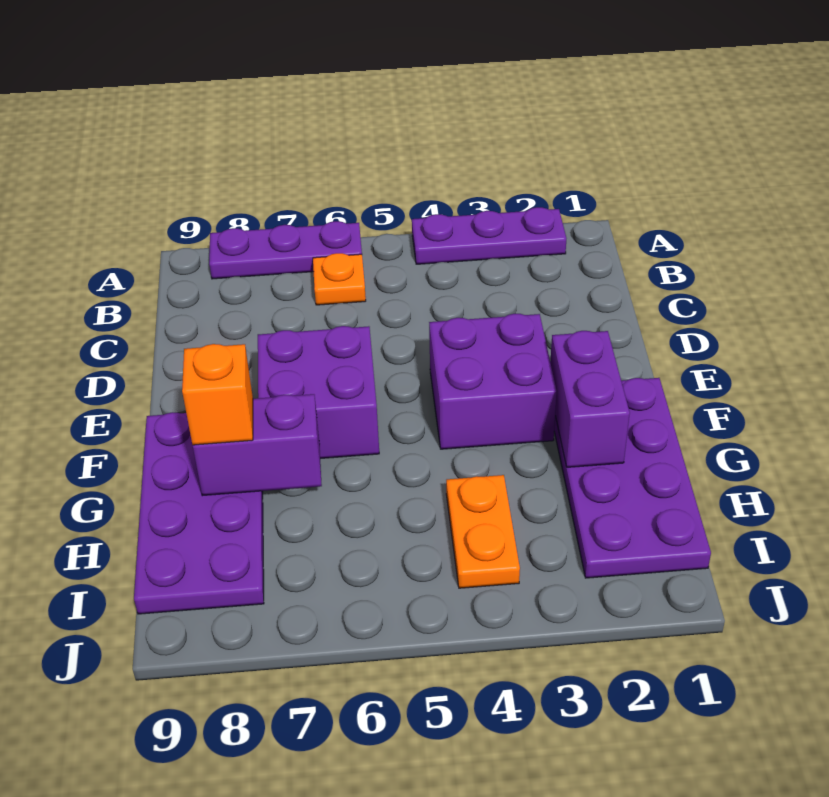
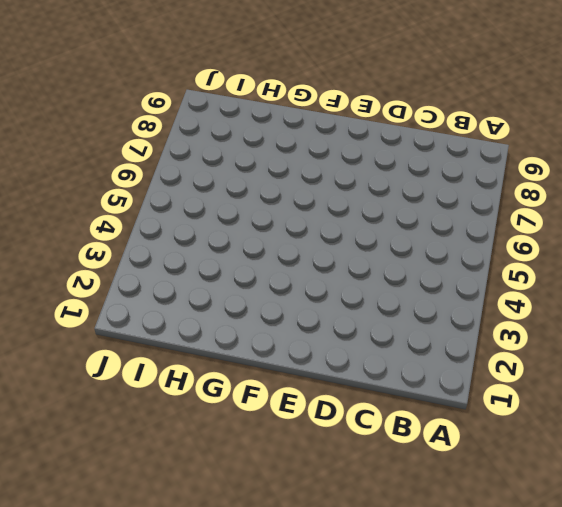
none -> purple plate A2:A4 level 1
none -> purple plate A6:A8 level 1

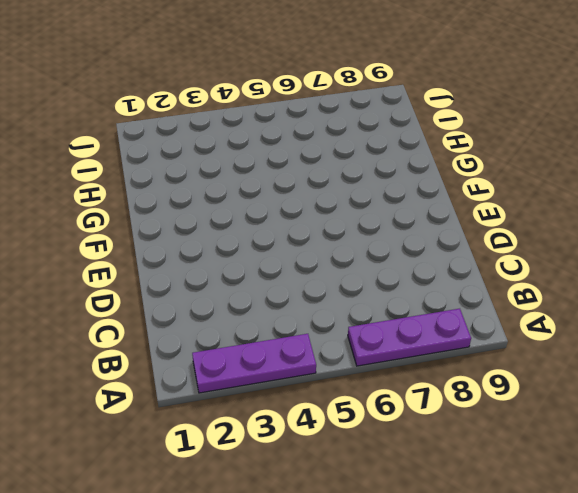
none -> orange plate B6 level 1
none -> purple brick E3:F4 level 1

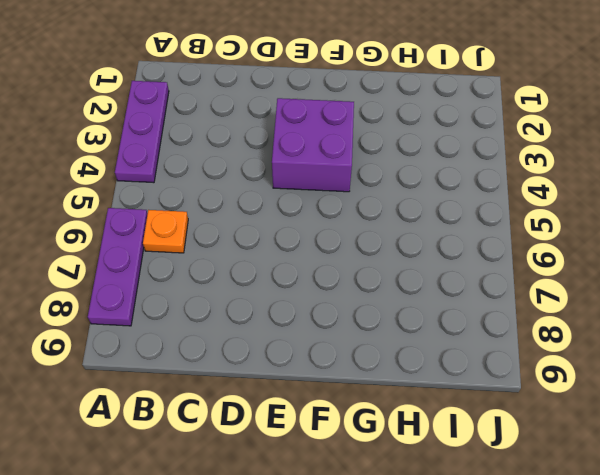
none -> purple brick E6:F7 level 1
none -> purple plate F1:I2 level 1

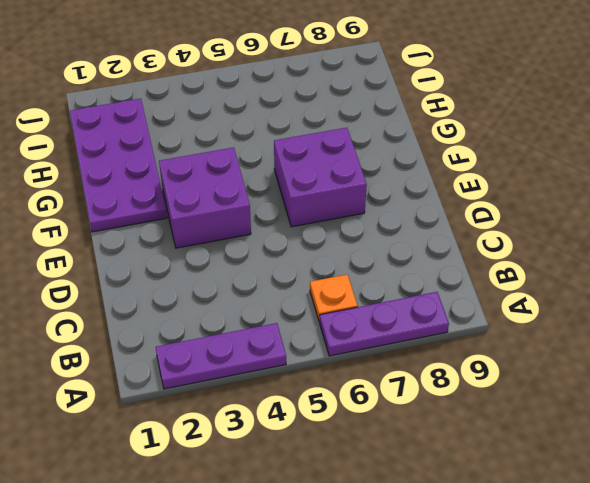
none -> purple plate F8:I9 level 1
none -> orange plate H4:I4 level 1

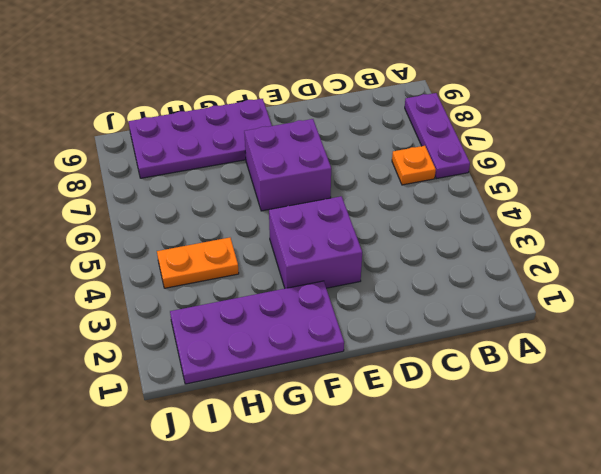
none -> purple plate A2:A4 level 1
none -> purple brick F2:G2 level 2

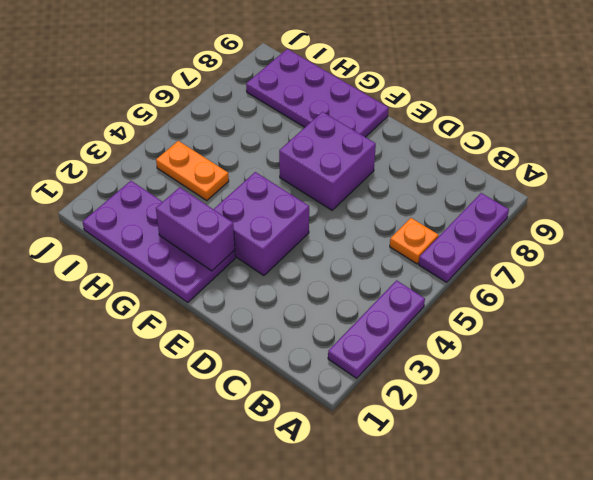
none -> purple brick G7:G8 level 2
none -> orange brick G8 level 3

